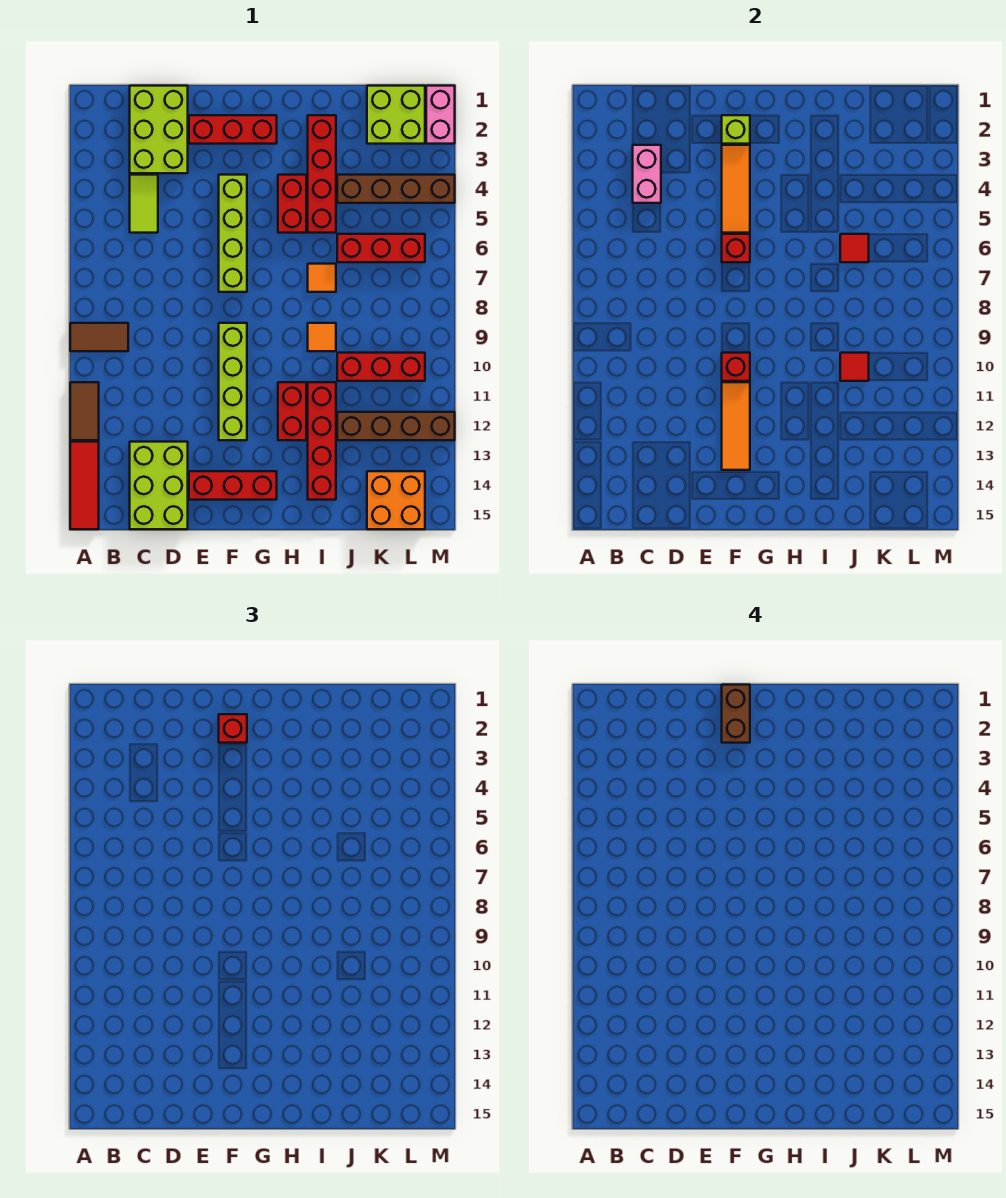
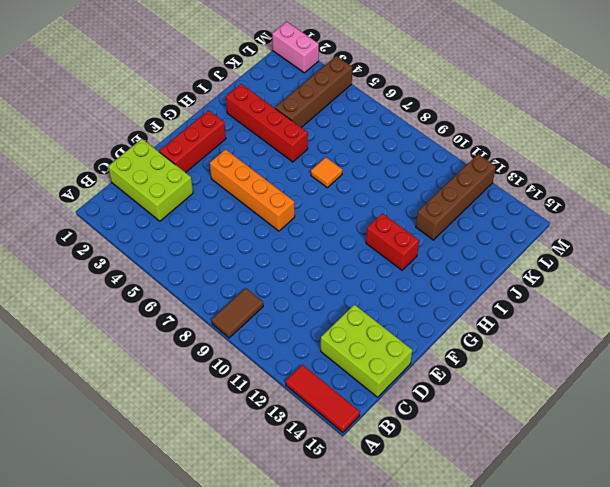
orange brick F4:F7 level 1 -> lime brick F4:F7 level 1
none -> brown tile A11:A12 level 1
none -> lime tile C4:C5 level 1
none -> red brick E14:G14 level 1
none -> lime brick F9:F12 level 1

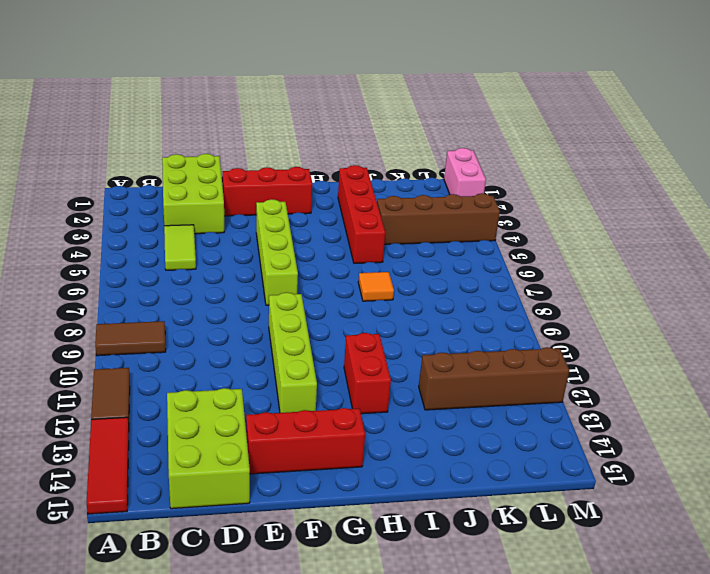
none -> red brick H4:H5 level 1
none -> orange tile I9 level 1
none -> red brick I11:I14 level 1
none -> red brick J6:L6 level 1

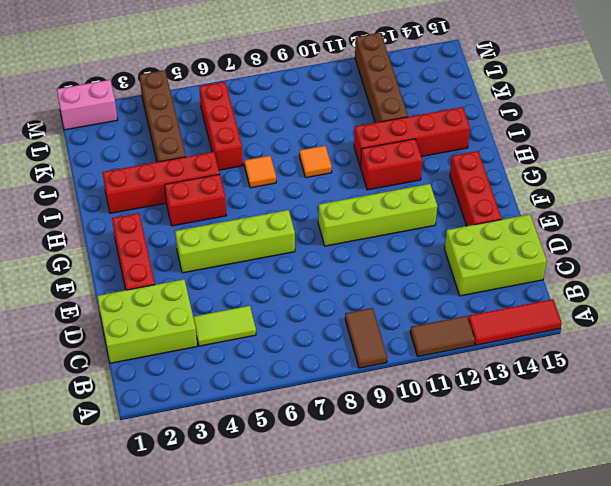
none -> red brick J10:L10 level 1
none -> lime brick K1:L2 level 1
none -> orange brick K14:L15 level 1
none -> pink brick C3:C4 level 2

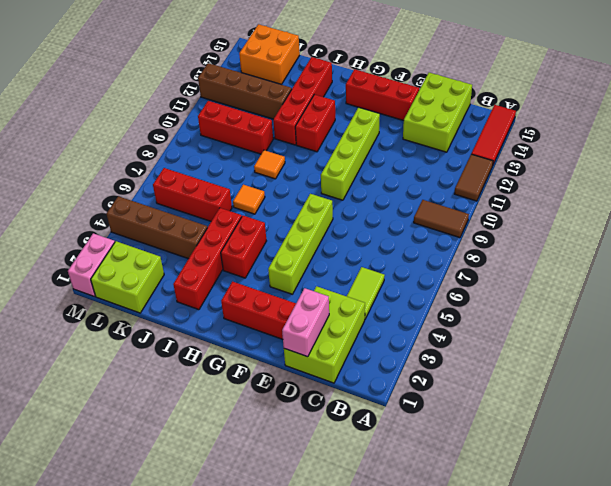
pink brick D1:D2 level 2 -> pink brick C3:C4 level 2
none -> lime brick F2 level 2
none -> orange tile F3:F5 level 2
none -> red brick F6 level 2
none -> red brick F10 level 2

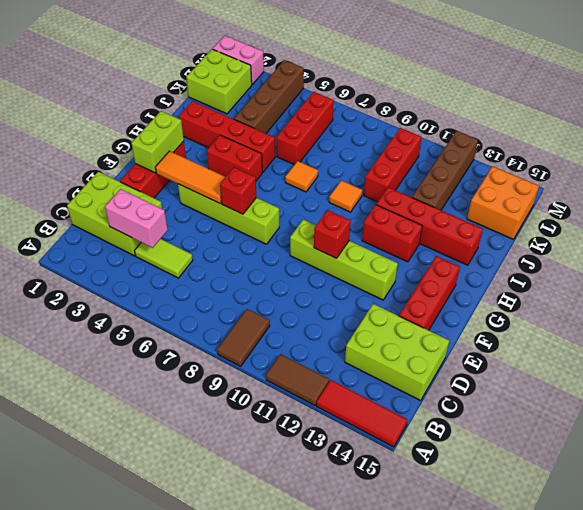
lime brick F2:G2 level 2 -> lime brick F2 level 2
none -> orange tile F11:F13 level 2
none -> red tile J6 level 2
none -> red tile J10 level 2
none -> red brick F2 level 3

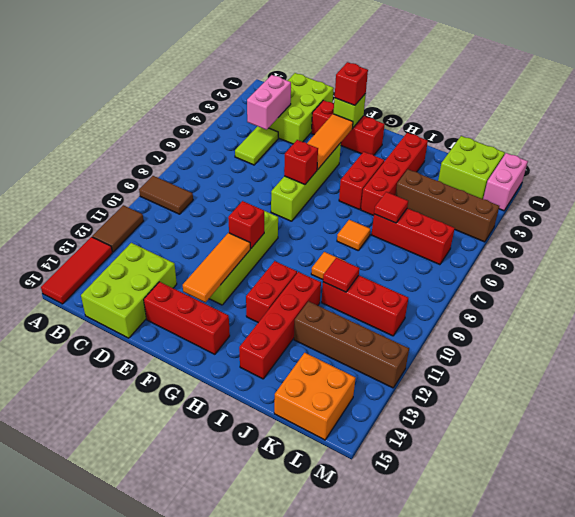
none -> brown brick F1:F2 level 4

